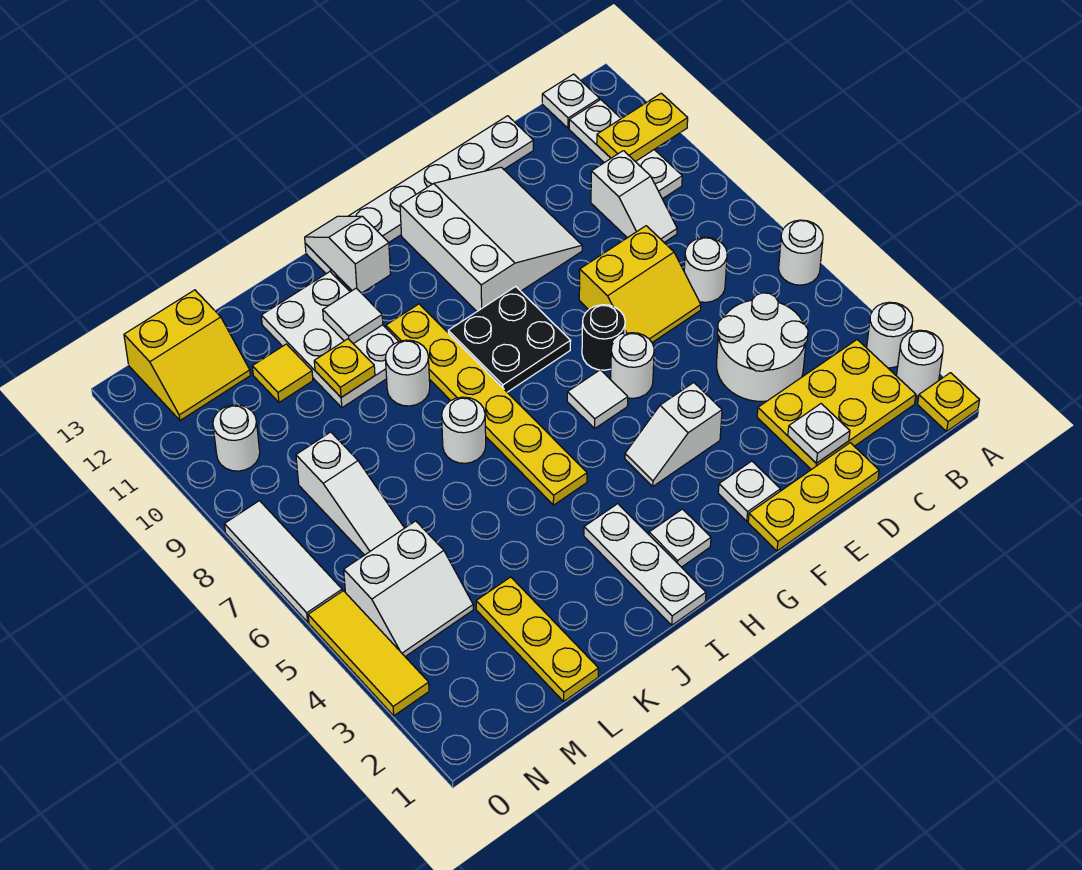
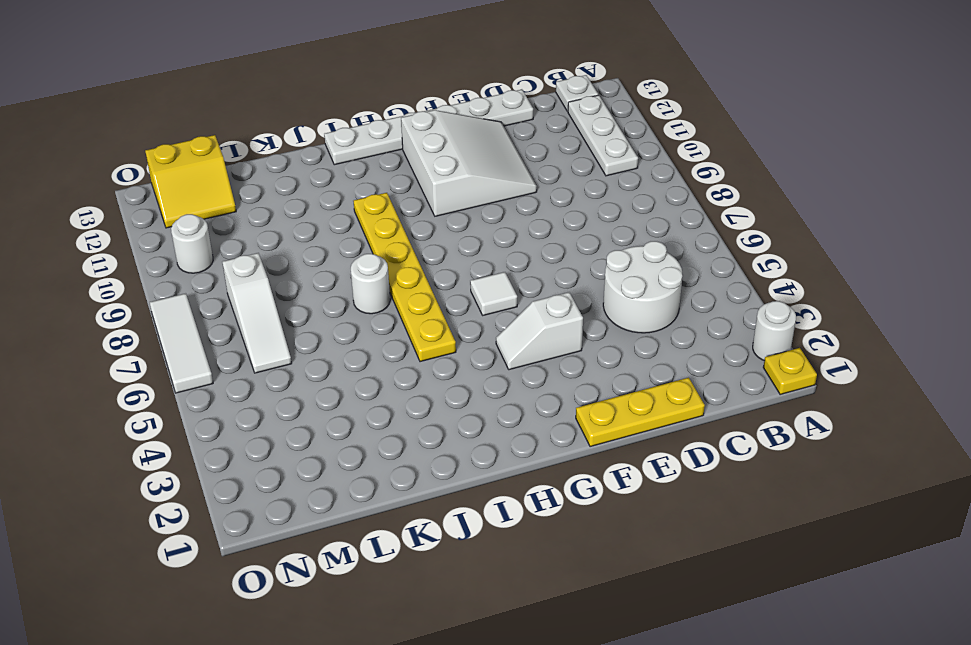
none -> white round brick A3 level 1
none -> white round brick A6 level 1
none -> yellow plate B2:D3 level 1
none -> white round brick C7 level 1

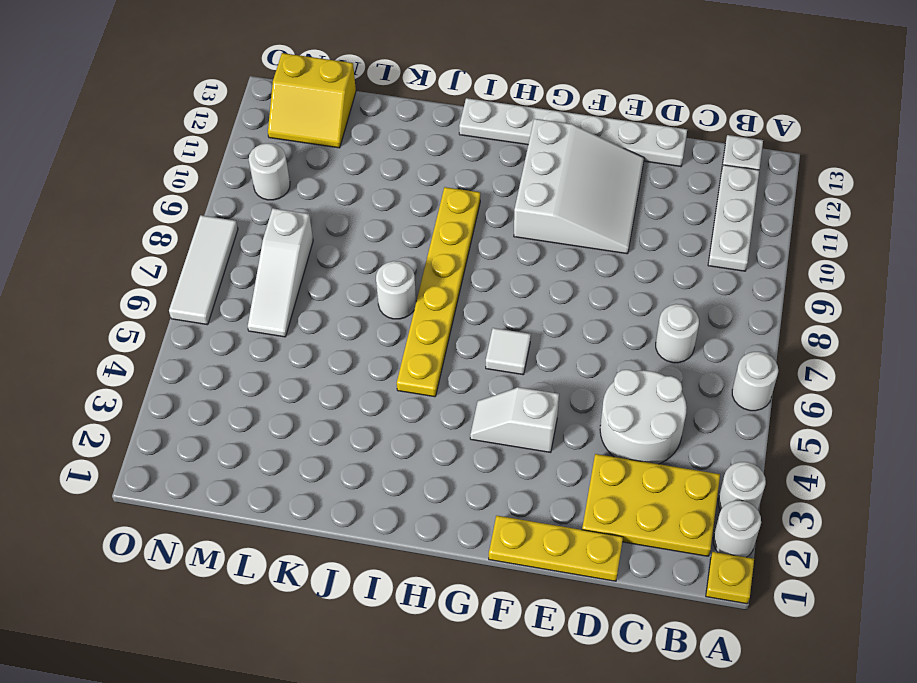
none -> white slope C9:C10 level 1 top 10
none -> yellow slope D7:E8 level 1 top 8
none -> white plate F2 level 1
none -> white round brick F6 level 1

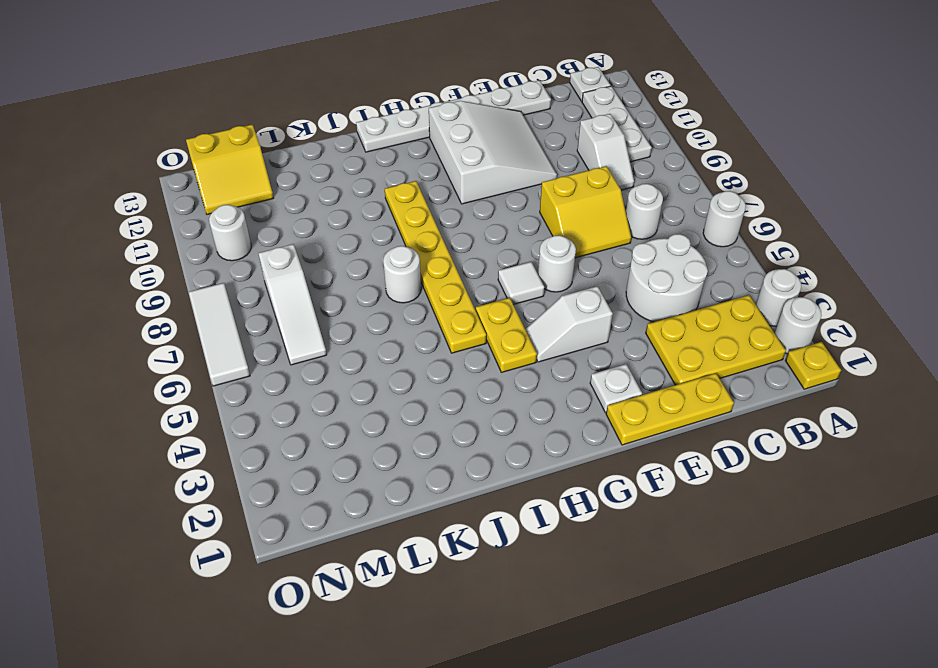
yellow plate H4:H5 level 1 -> yellow plate A11:B11 level 2
none -> black round brick F7 level 1
none -> black plate G8:H9 level 1
none -> white plate H2 level 1
none -> white plate I1:I3 level 1

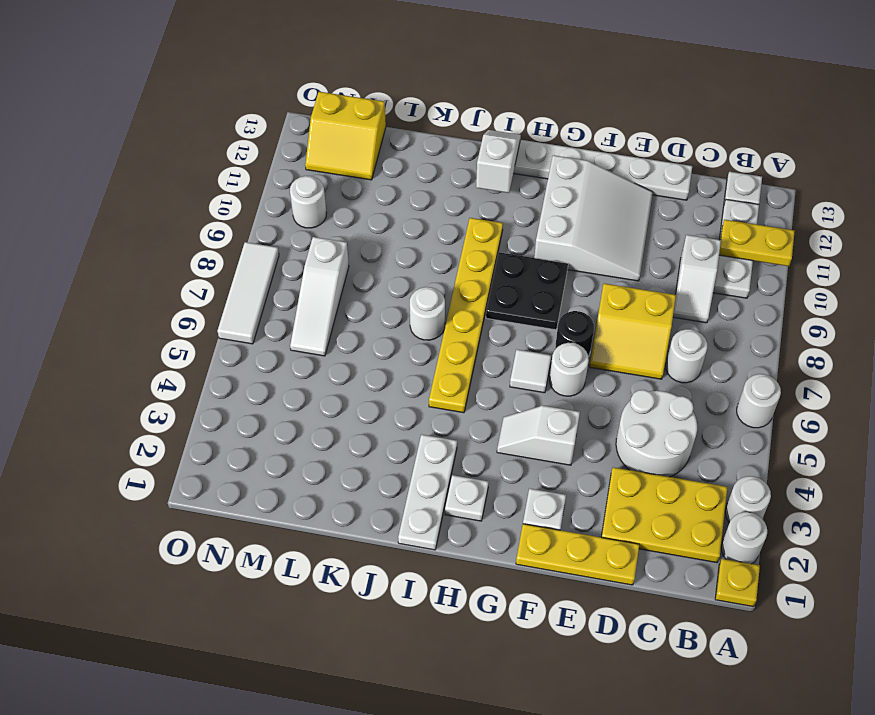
none -> white round brick J9 level 1
none -> white plate J10:K12 level 1
none -> yellow plate L1:L3 level 1
none -> yellow tile L11 level 1

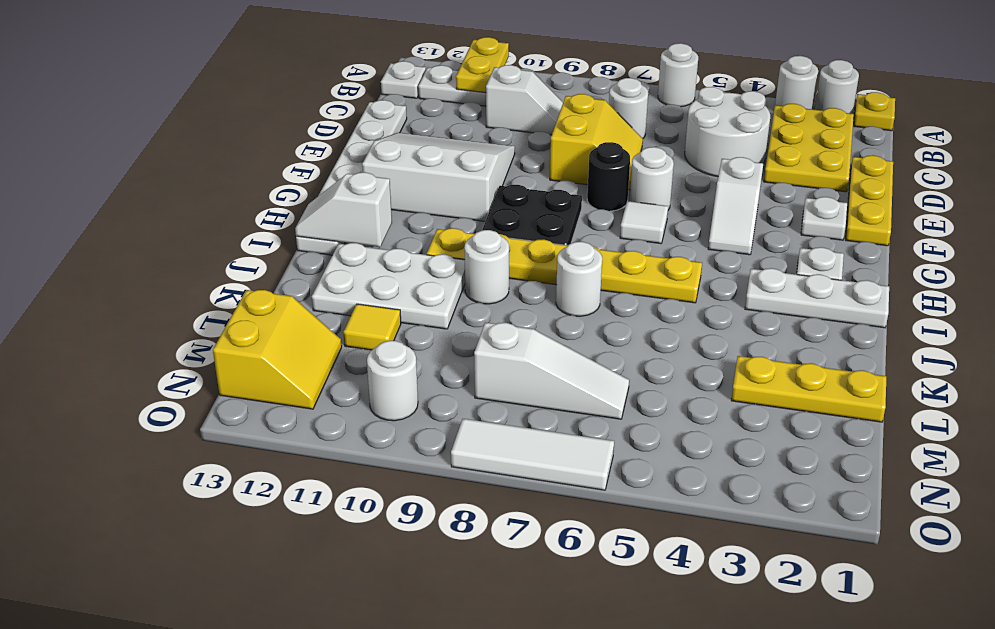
none -> white slope M4:N5 level 1 top 5
none -> yellow tile O3:O5 level 1
none -> white plate D2 level 2
none -> white tile J11 level 2

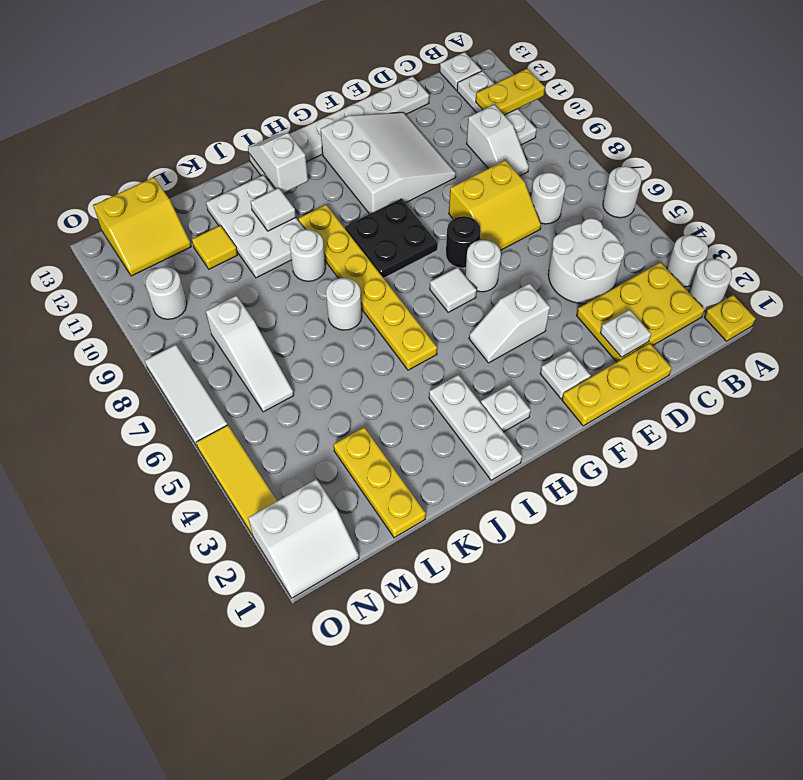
white slope N1:O2 level 1 top 2 -> white slope M4:N5 level 1 top 5
none -> yellow plate K10 level 2

